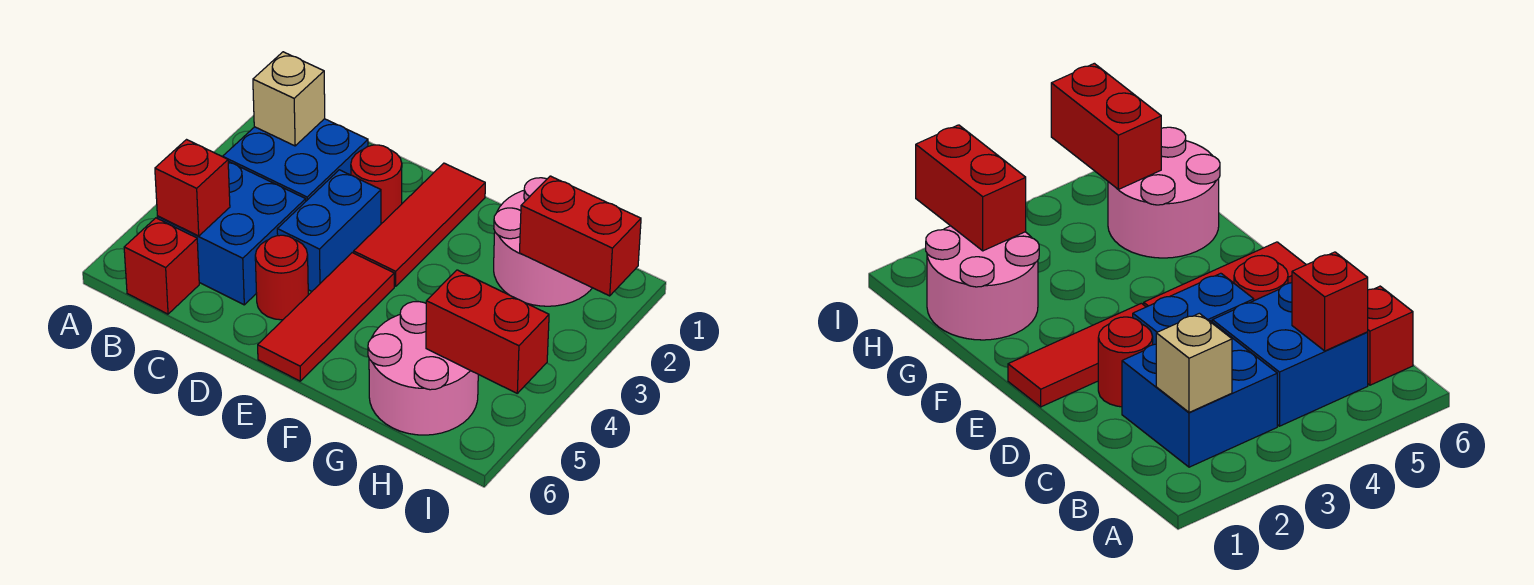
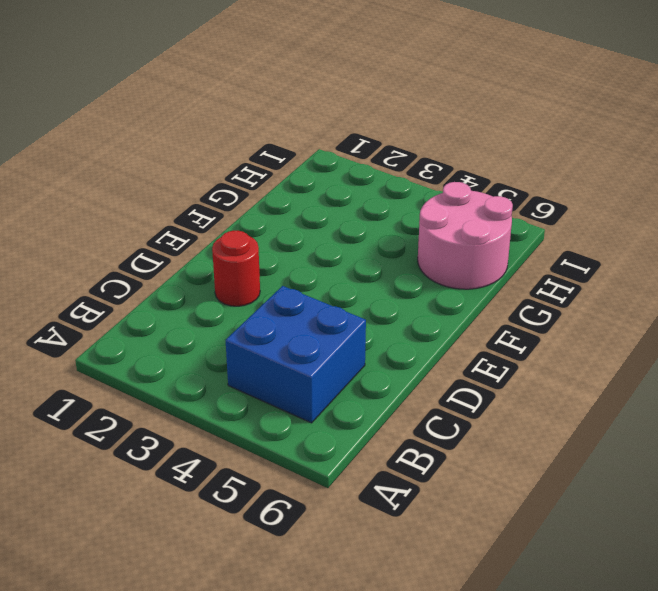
none -> blue brick B2:C3 level 1
none -> red brick B6 level 1
none -> blue brick D3:D4 level 1

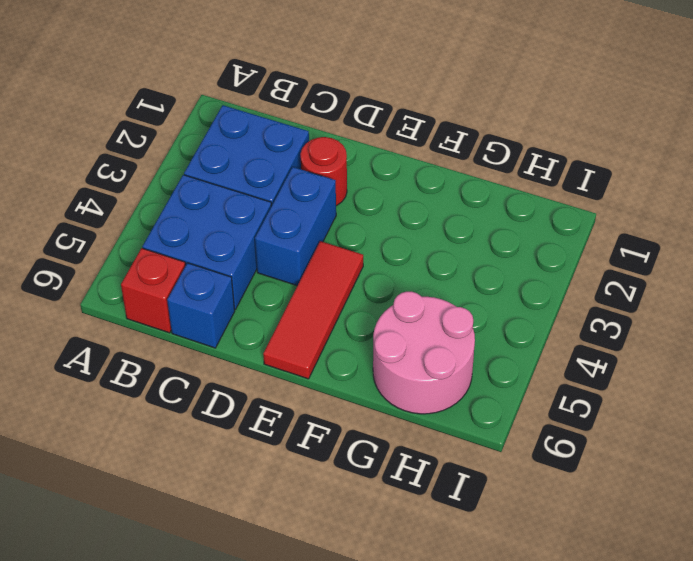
blue brick C6 level 1 -> none
none -> red round brick D5 level 1
none -> red tile E1:E3 level 1
none -> pink round brick G1:H2 level 1

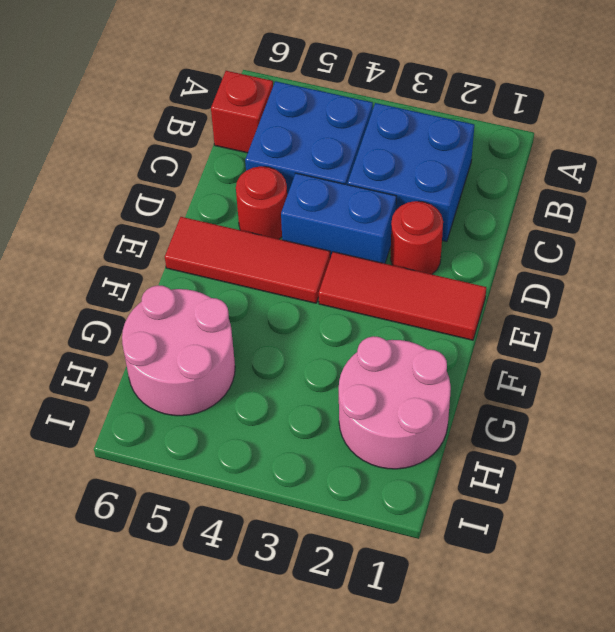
none -> tan brick B2 level 2
none -> red brick B5 level 2
none -> red brick H2:I2 level 2

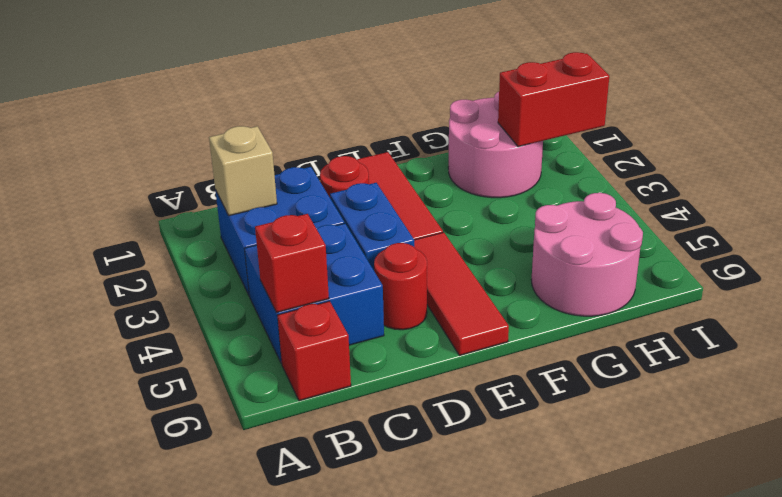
none -> red brick H5:I5 level 2

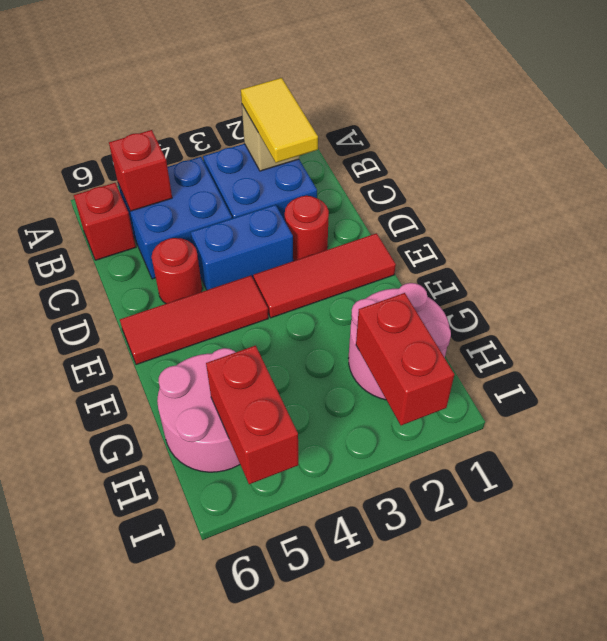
yellow tile B2:C2 level 3 -> none

